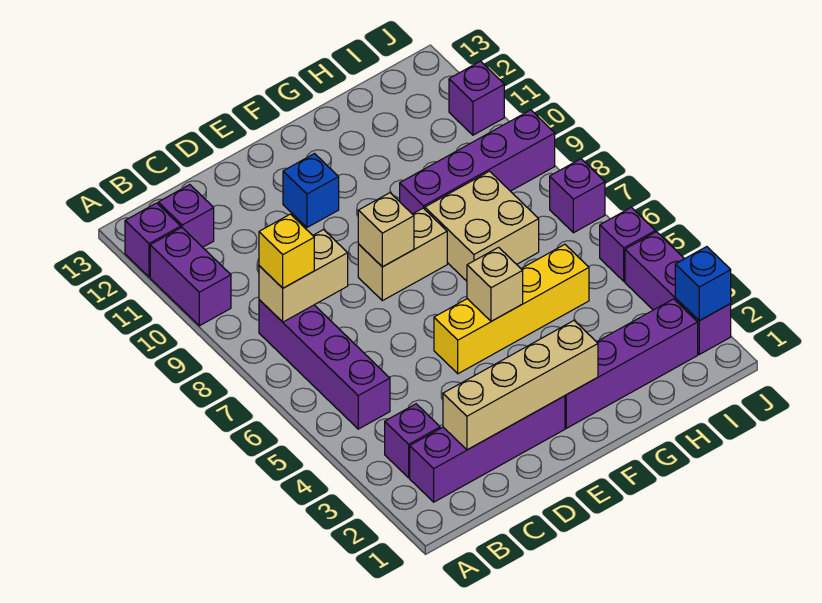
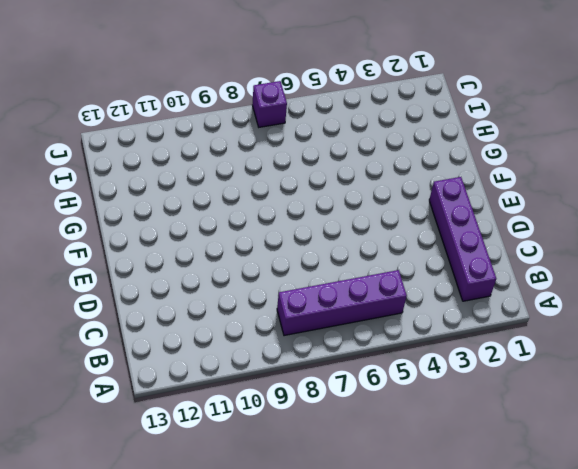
none -> purple brick A10:A11 level 1
none -> purple brick A12 level 1
none -> purple brick B3 level 1

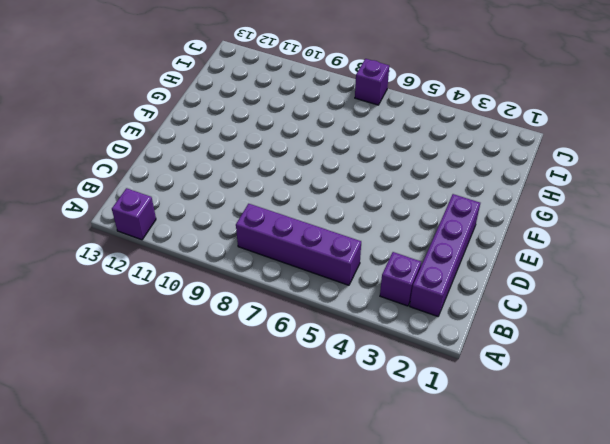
none -> purple brick A10:A11 level 1
none -> purple brick B12 level 1
none -> yellow brick E5:H5 level 1

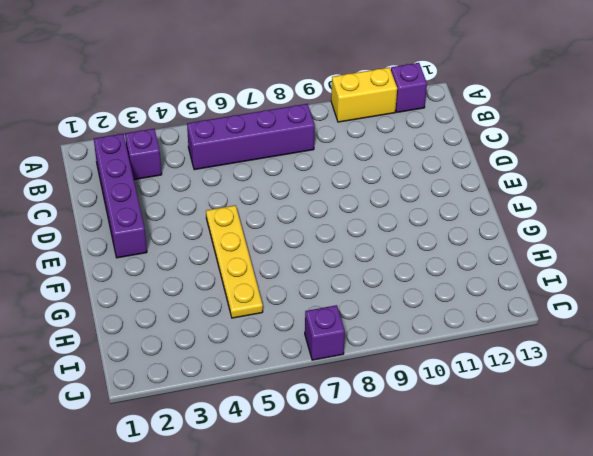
yellow brick A10:A11 level 1 -> purple brick A10:A11 level 1
yellow plate E5:H5 level 1 -> yellow brick E5:H5 level 1
none -> purple brick B12 level 1
none -> tan brick E8:F8 level 1
none -> blue brick E11 level 1

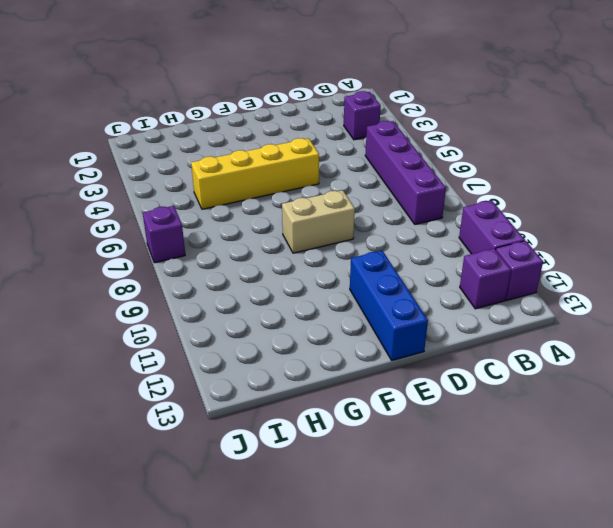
blue brick E11:E13 level 1 -> blue brick E11 level 1
none -> purple brick B2:E2 level 1
none -> purple brick F2:I2 level 1
none -> tan brick G7:H8 level 1

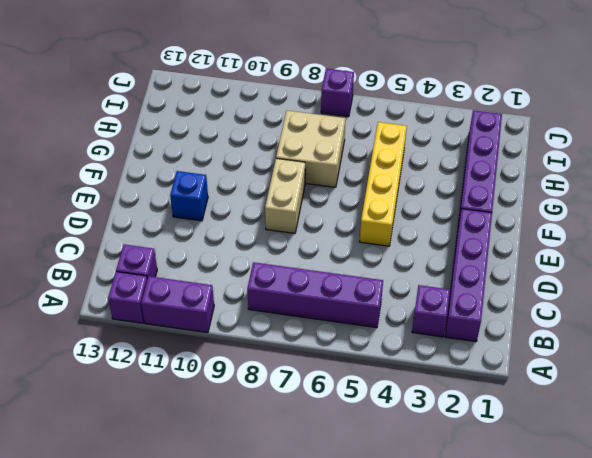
none -> purple brick G9:J9 level 1
none -> purple brick J2:J4 level 1
none -> purple brick J5 level 1

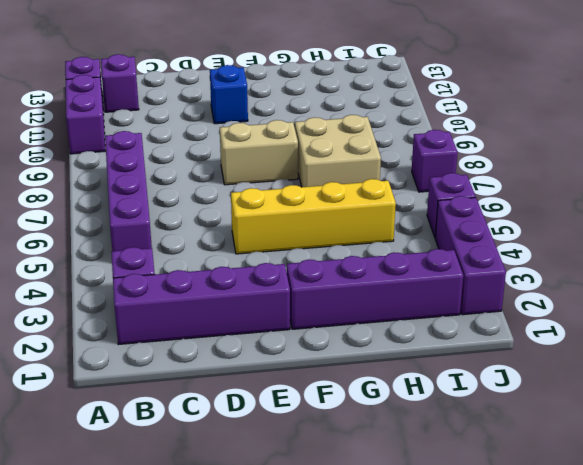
none -> purple brick G9:J9 level 1
none -> purple brick J11 level 1
none -> tan brick B8:C8 level 2

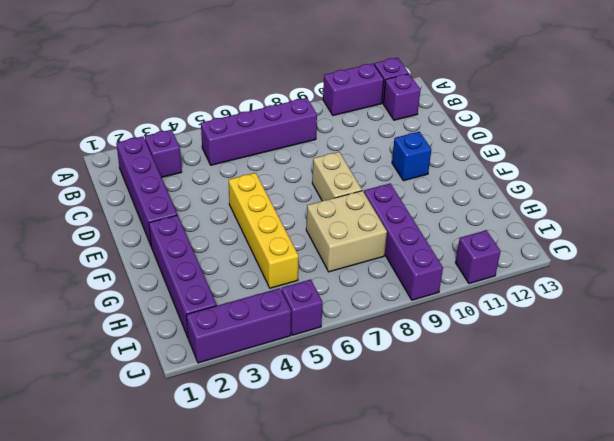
none -> purple brick J7 level 1
none -> tan brick B8:C8 level 2
none -> tan brick C2:F2 level 2

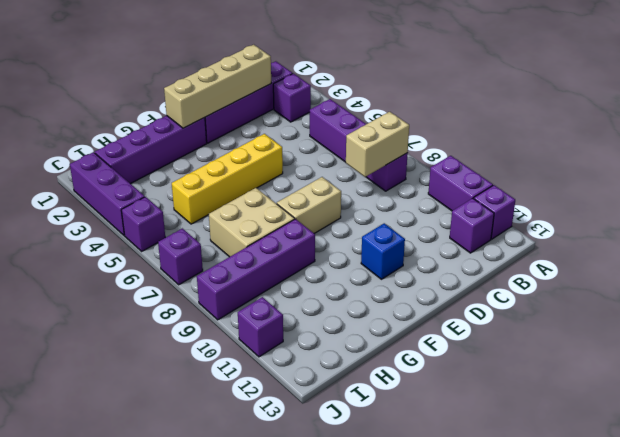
none -> tan brick E8 level 2
none -> tan brick F5 level 2
none -> blue brick J2 level 2

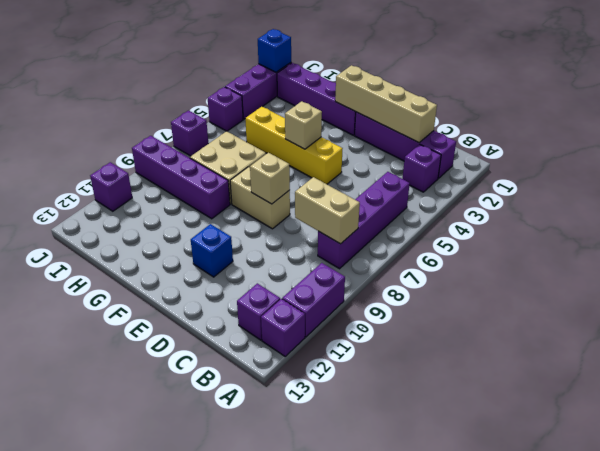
none -> yellow brick B8 level 3

